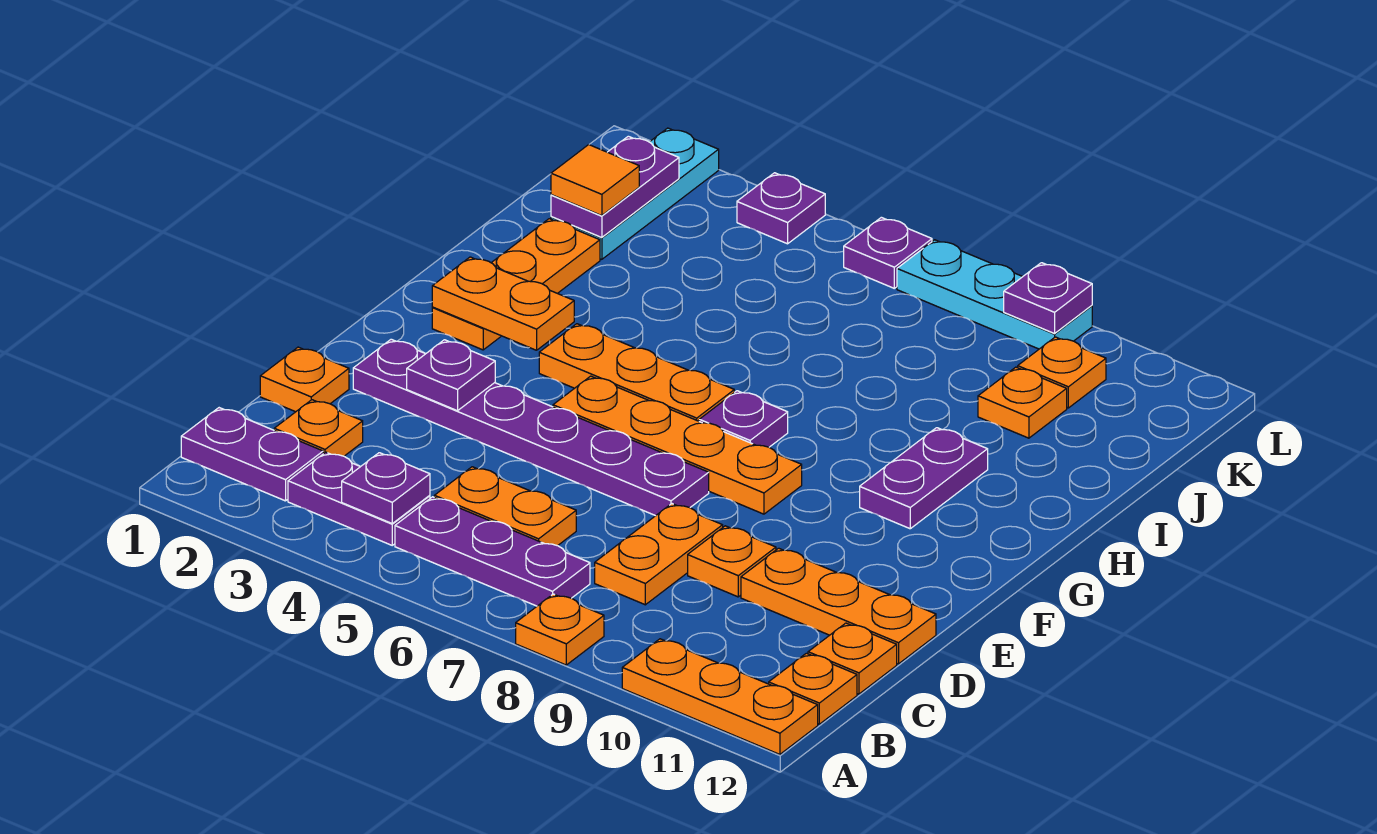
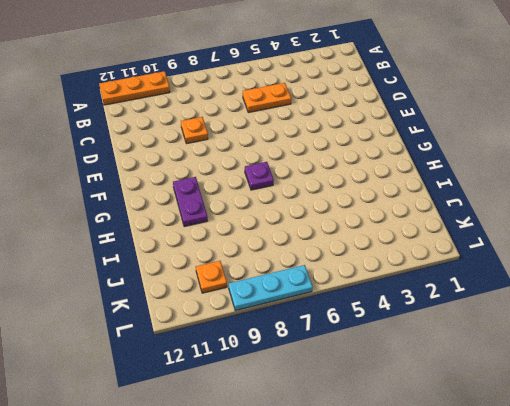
none -> orange plate A8 level 1
none -> purple plate B1:B2 level 1
none -> purple plate B3:B4 level 1
none -> purple plate B5:B7 level 1

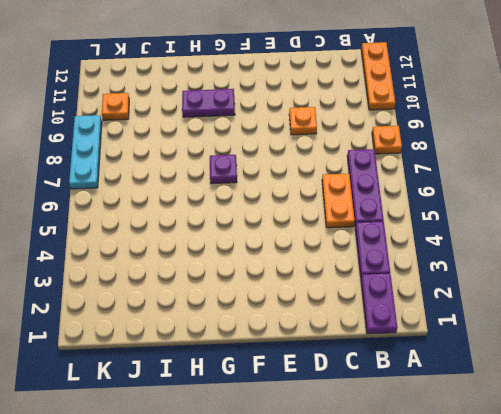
none -> orange plate B12 level 1
none -> orange plate C2 level 1
none -> orange plate C8:D8 level 1
none -> orange plate C12 level 1

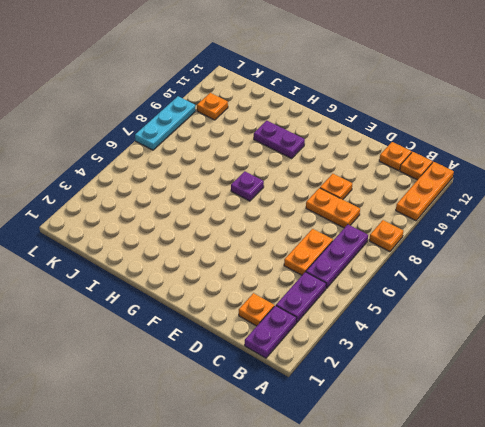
none -> orange plate D1 level 1
none -> orange plate D10:D12 level 1
none -> purple plate E2:E7 level 1
none -> orange plate F5:F8 level 1

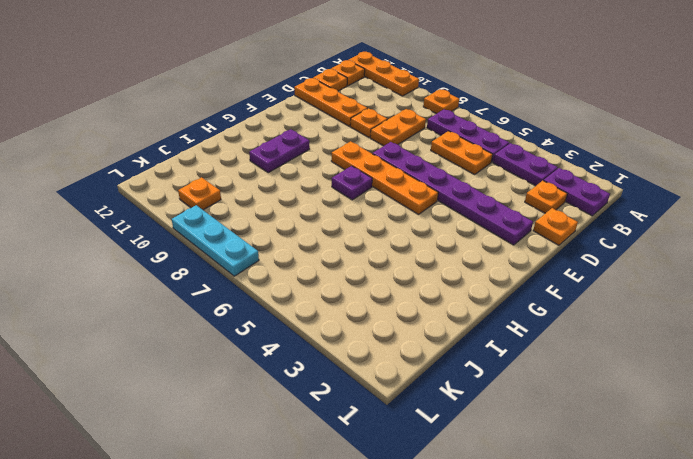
none -> orange plate G2:I2 level 1
none -> orange plate G4:G6 level 1
none -> cyan plate J2:L2 level 1
none -> orange plate J10 level 1

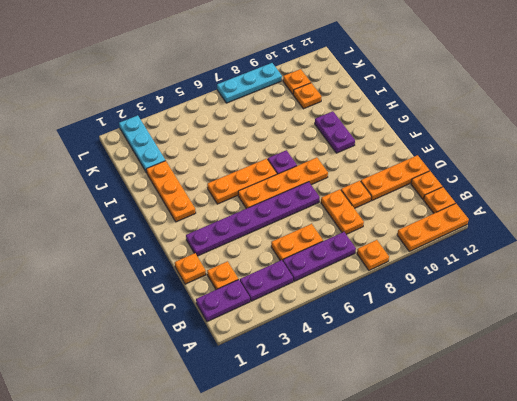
none -> purple plate L4 level 1
none -> purple plate L6 level 1
none -> purple plate B4 level 2
none -> purple plate E3 level 2

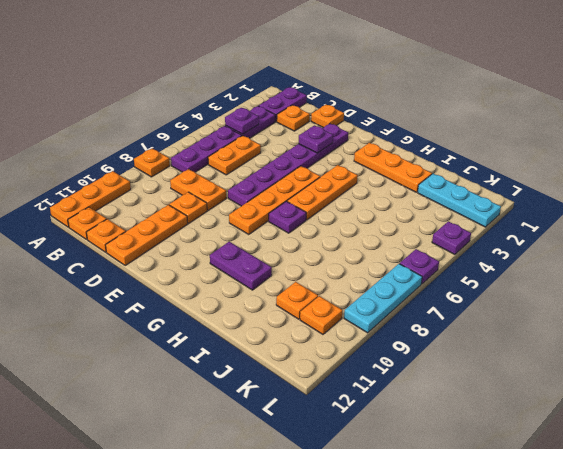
none -> orange plate G2:G3 level 2
none -> purple plate J2:K2 level 2
none -> purple plate L9 level 2
none -> orange tile J2 level 3

